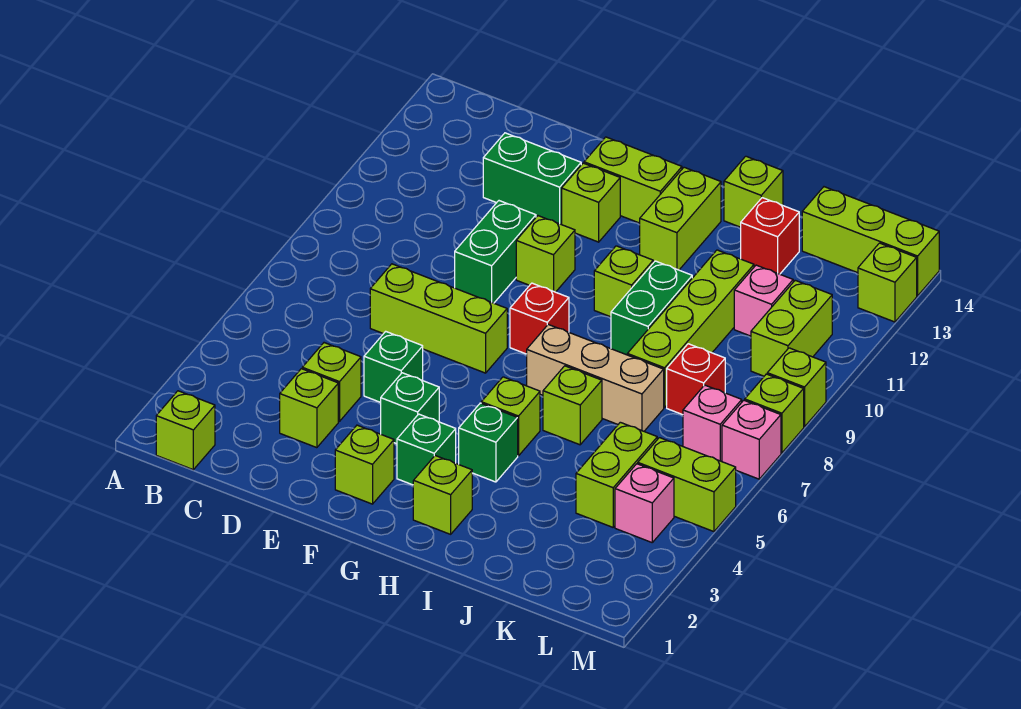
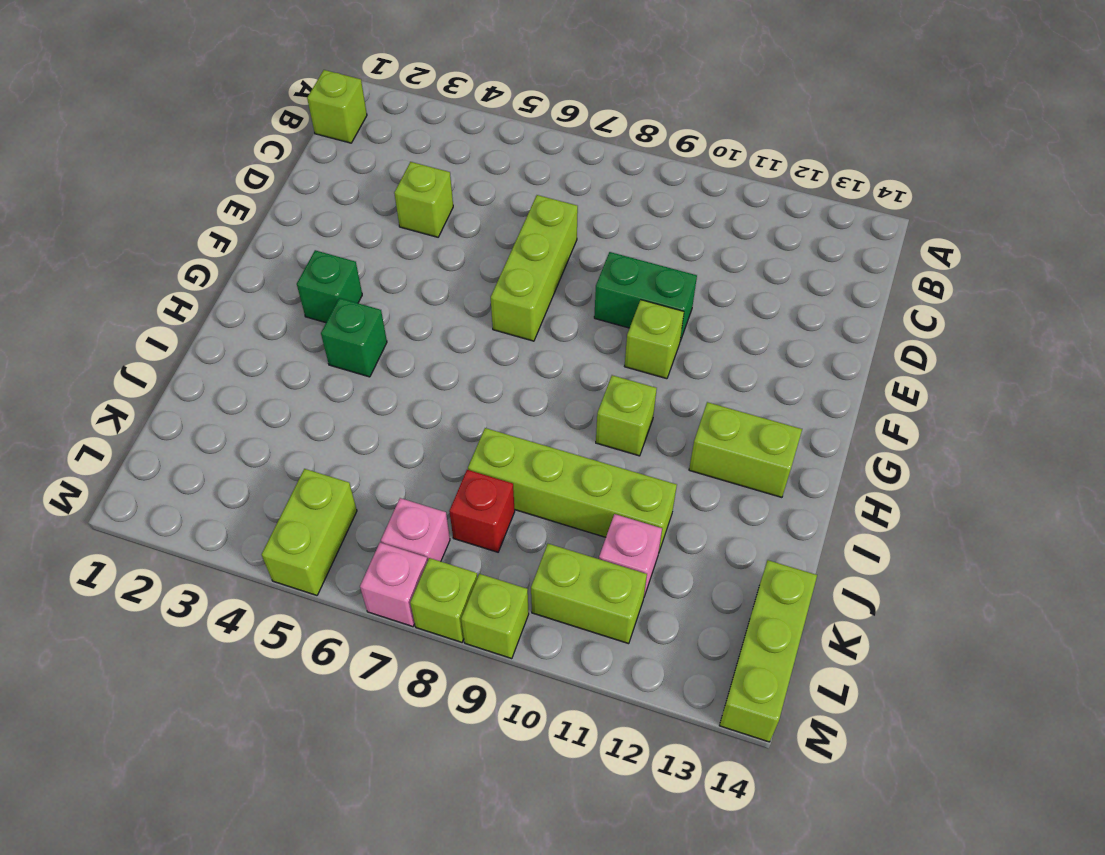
none -> lime brick D3 level 1
none -> green brick D12:E12 level 1
none -> green brick E5 level 1
none -> lime brick F2 level 1

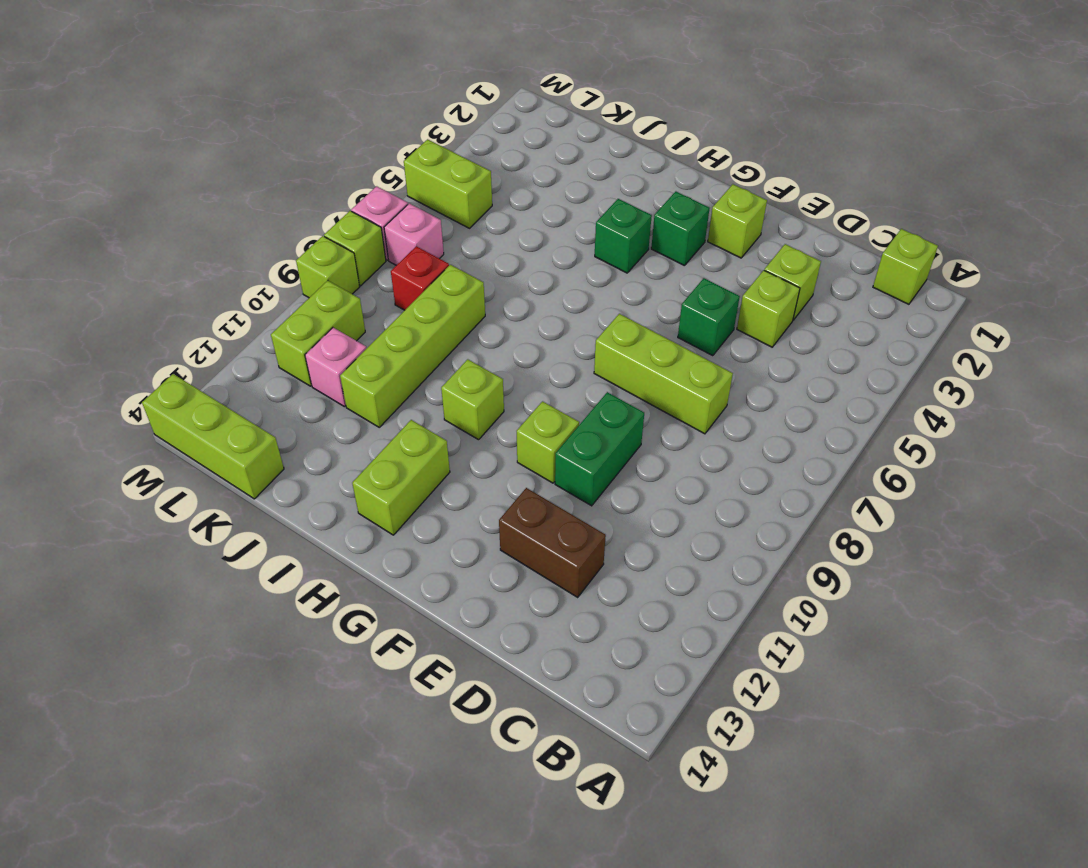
brown brick D12:E12 level 1 -> green brick D12:E12 level 1
none -> green brick F4 level 1
none -> lime brick F12 level 1
none -> lime brick F13:G13 level 1
none -> red brick G8 level 1

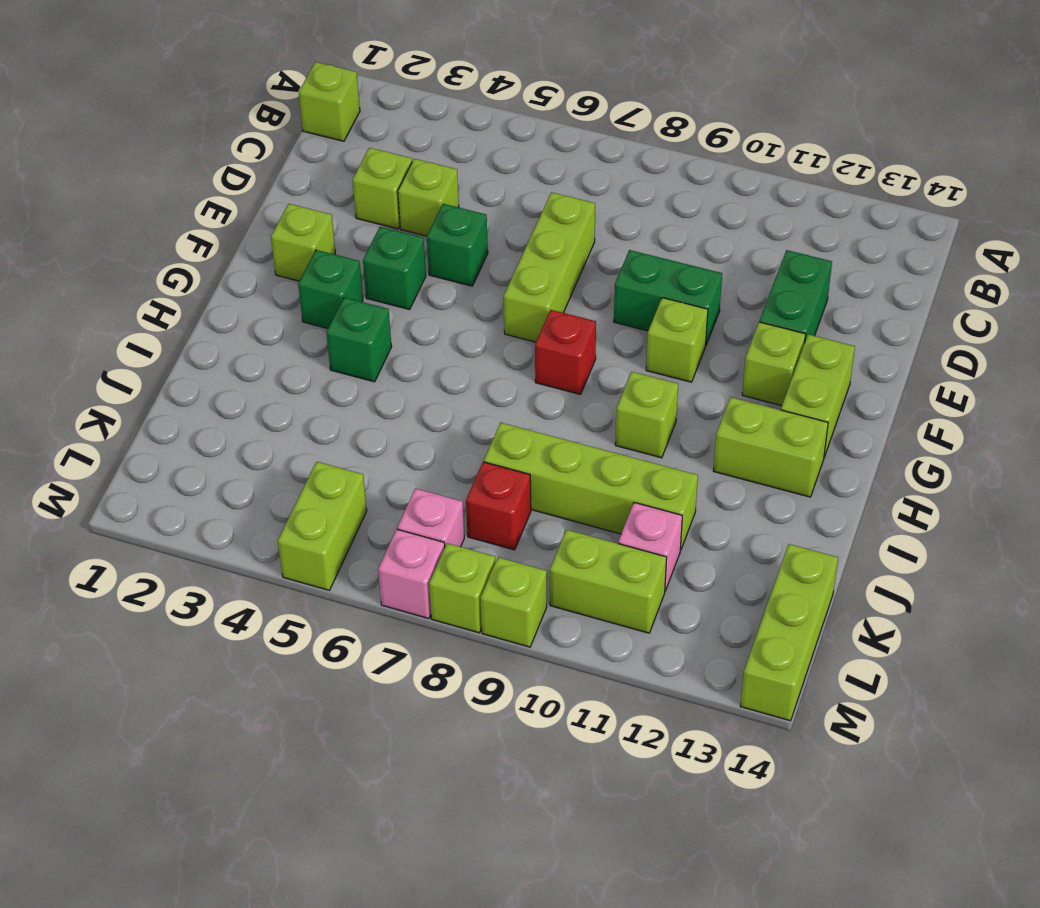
none -> lime brick H2 level 1
none -> lime brick H5 level 1
none -> tan brick H7:J7 level 1
none -> lime brick I6 level 1

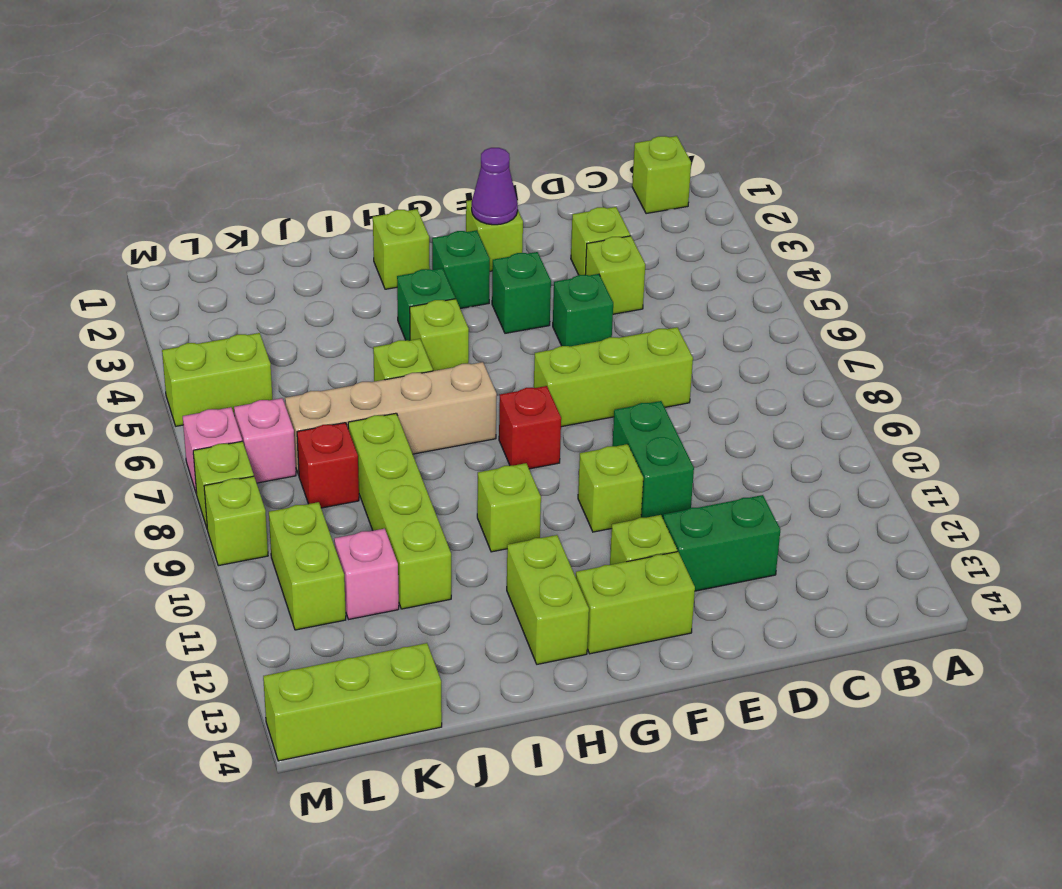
purple cone F2 level 2 -> none
tan brick H7:K7 level 1 -> tan brick H7:J7 level 1
none -> green brick I9:I10 level 1
none -> lime brick I14 level 1
none -> red brick J13 level 1
none -> lime brick K4:K5 level 1

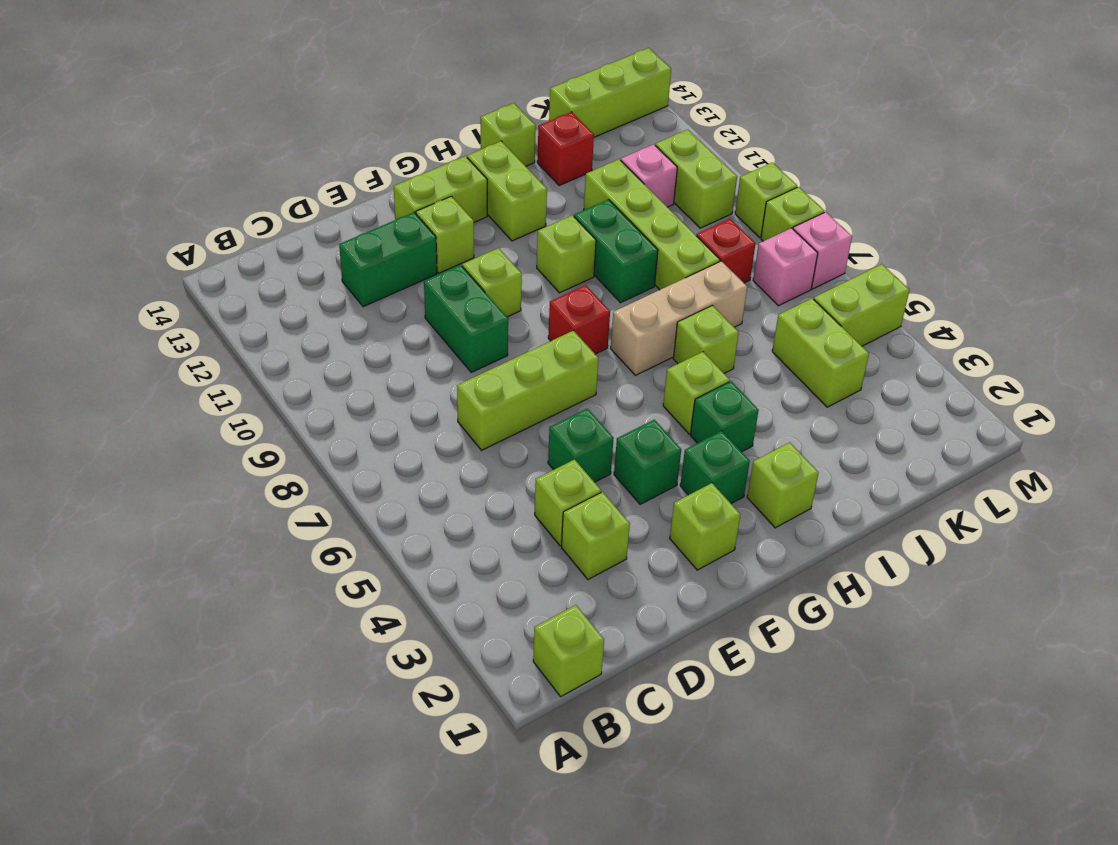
none -> pink brick L4 level 1
none -> lime brick M13 level 1

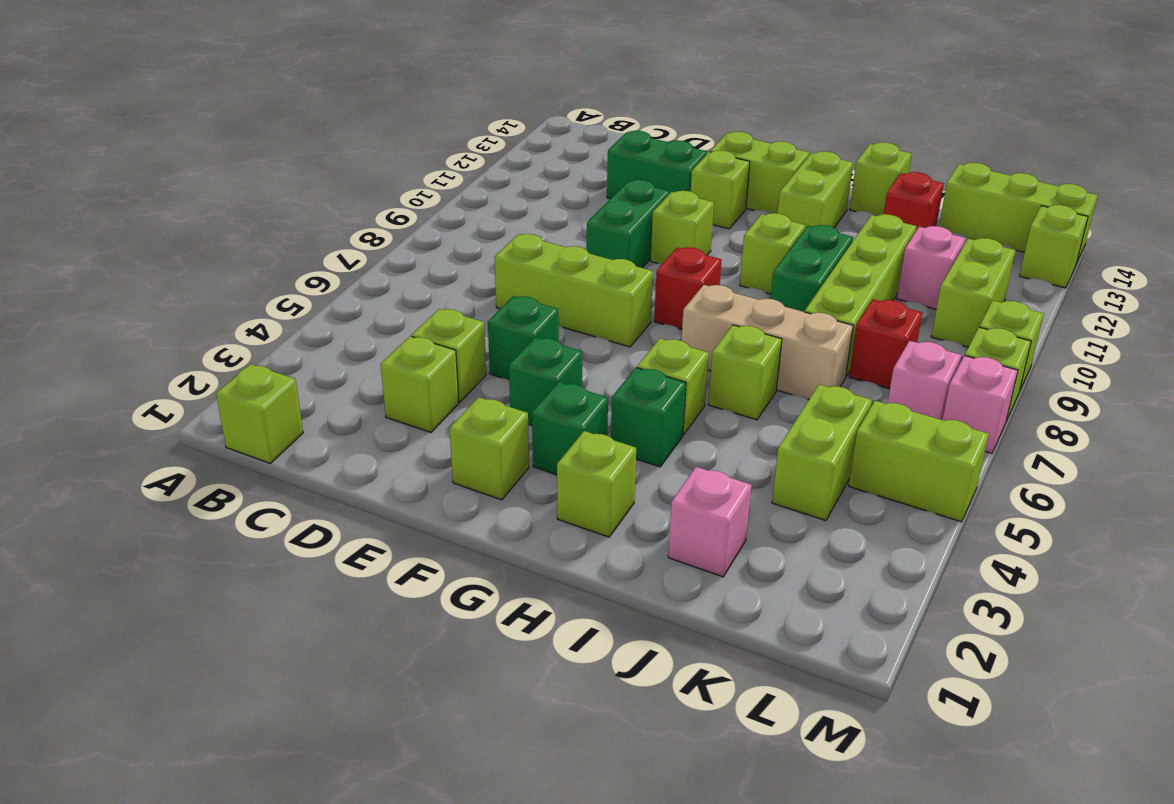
pink brick J2 level 1 -> pink brick L4 level 1

